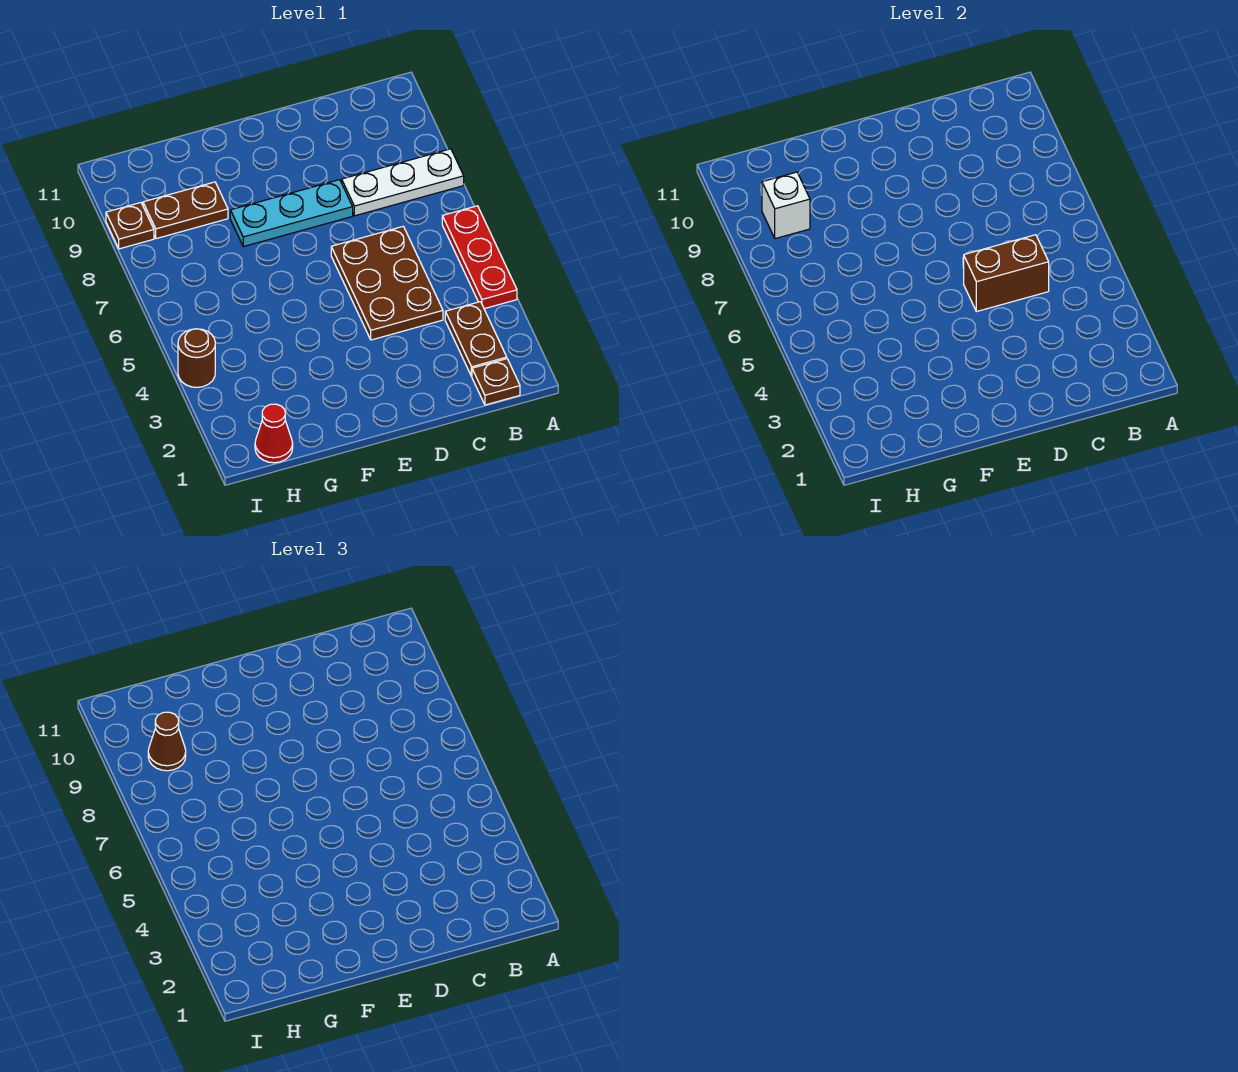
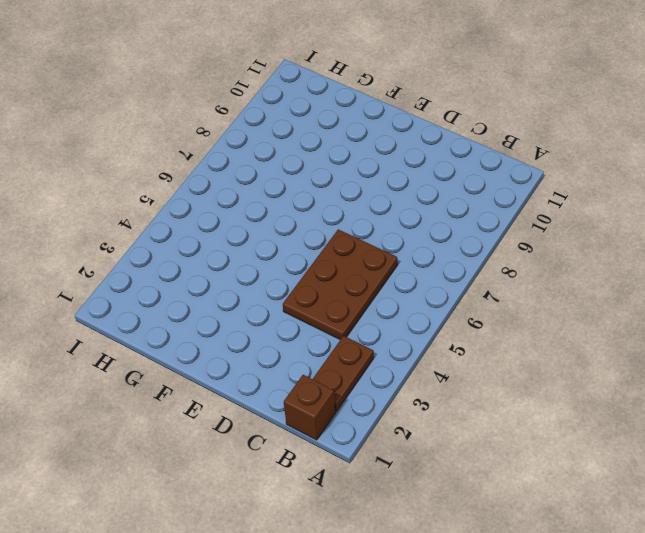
brown brick B1 level 1 -> brown plate B1 level 1
none -> red plate A4:A6 level 1
none -> white plate A8:C8 level 1
none -> cyan plate D8:F8 level 1

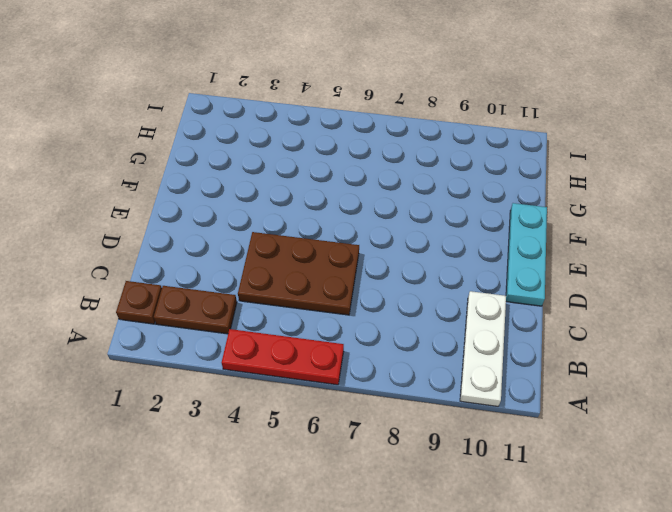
white plate A10:C10 level 1 -> white plate A8:C8 level 1
cyan plate D11:F11 level 1 -> cyan plate D8:F8 level 1
none -> brown plate G9:H9 level 1
none -> red cone H1 level 1
none -> brown round brick I4 level 1

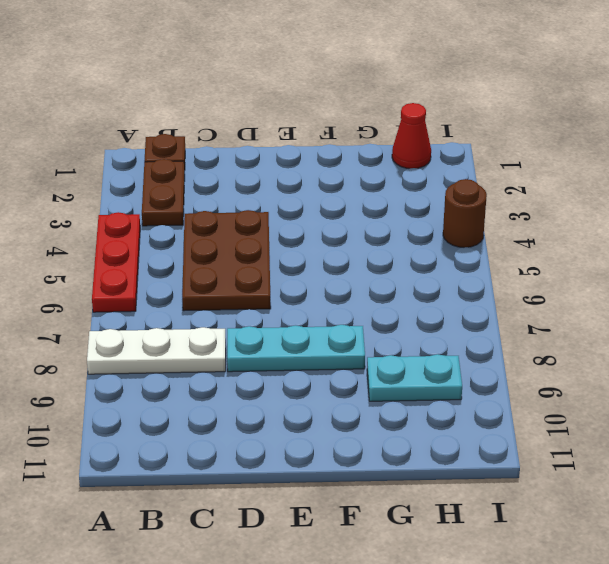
cyan plate G9:H9 level 1 -> brown plate G9:H9 level 1
none -> brown plate I9 level 1
none -> brown brick C5:D5 level 2
none -> white brick H9 level 2

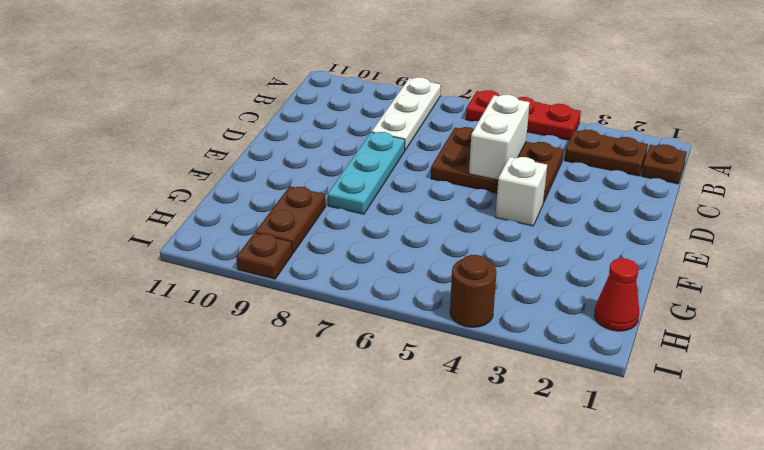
white brick C5:D5 level 2 -> brown brick C5:D5 level 2
white brick E4 level 1 -> white brick H9 level 2
none -> brown cone H9 level 3

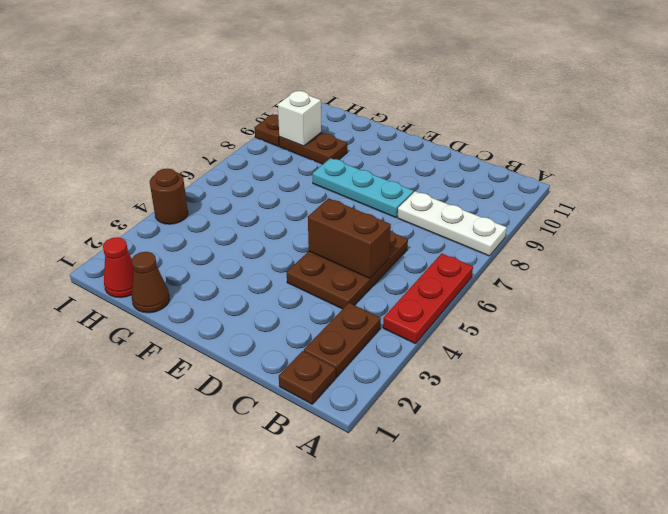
brown cone G1 level 1 -> brown cone H9 level 3

